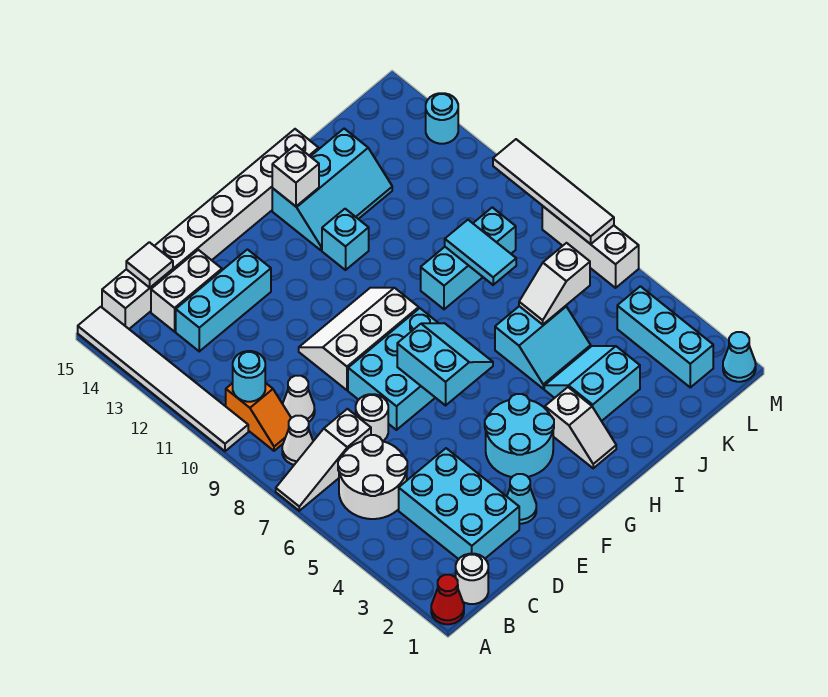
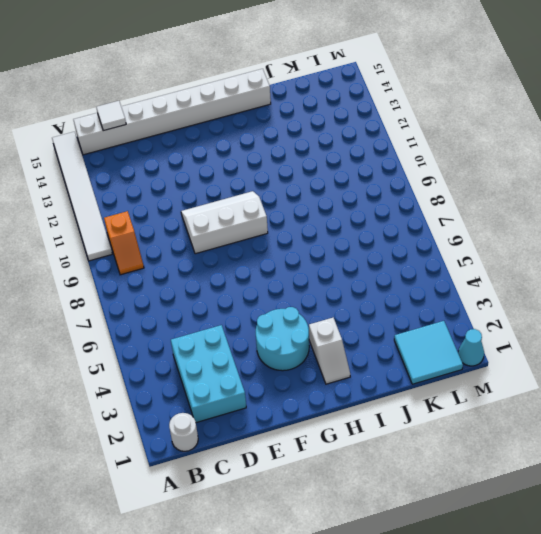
cyan tile K1:L2 level 1 -> cyan brick L2:L4 level 1
none -> red cone A1 level 1
none -> white slope A7:C7 level 1 top C
none -> white round brick B5:C6 level 1
none -> white cone B8 level 1

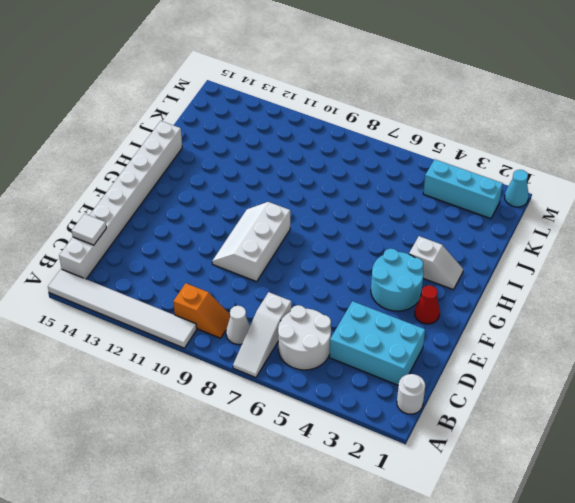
red cone F2 level 1 -> red cone A1 level 1
none -> white cone C9 level 1
none -> cyan brick C13:E13 level 1
none -> white brick C14:D14 level 1
none -> white round brick D7 level 1

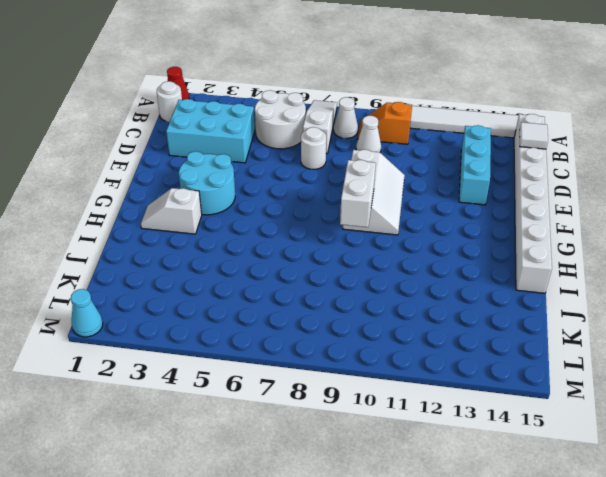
white brick G9:H9 level 2 -> white brick C14:D14 level 1
none -> cyan cone E2 level 1
none -> cyan brick E7:G8 level 1
none -> cyan brick H12 level 1
none -> cyan slope H13:J14 level 1 top 14

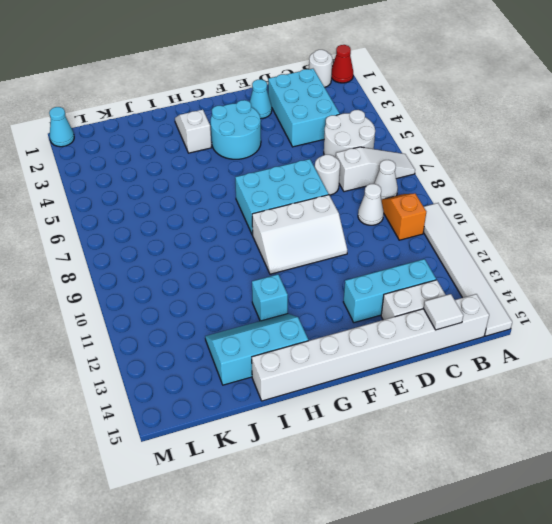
none -> cyan slope I3:J4 level 1 top 3
none -> cyan slope I5:J6 level 1 top 6
none -> cyan brick I9:K9 level 1
none -> cyan brick L2:L4 level 1

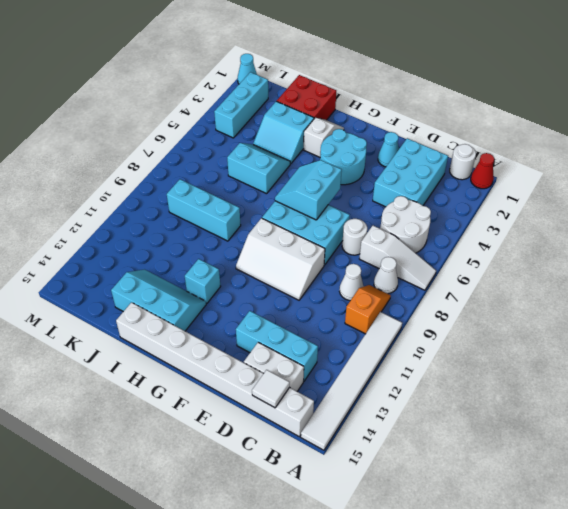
red brick I1:J2 level 1 -> none
none -> white brick M6:M8 level 1
none -> cyan round brick M13 level 1
none -> cyan round brick B10 level 2
none -> white brick H14 level 2

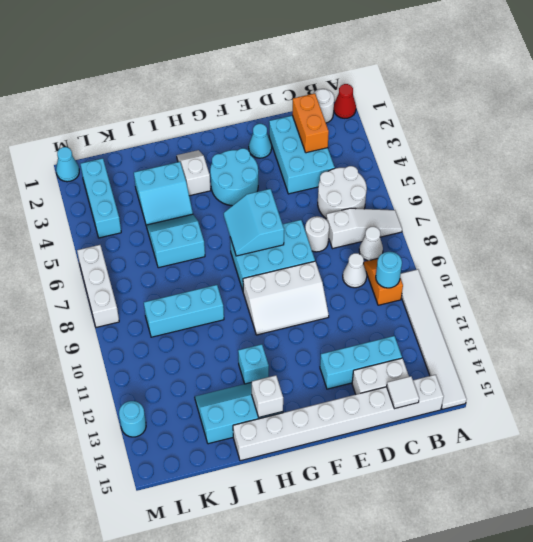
orange brick C2:C3 level 2 -> none
none -> white slope J6:K6 level 2 top K
none -> cyan tile J8:J9 level 2
none -> white tile M7:M10 level 2

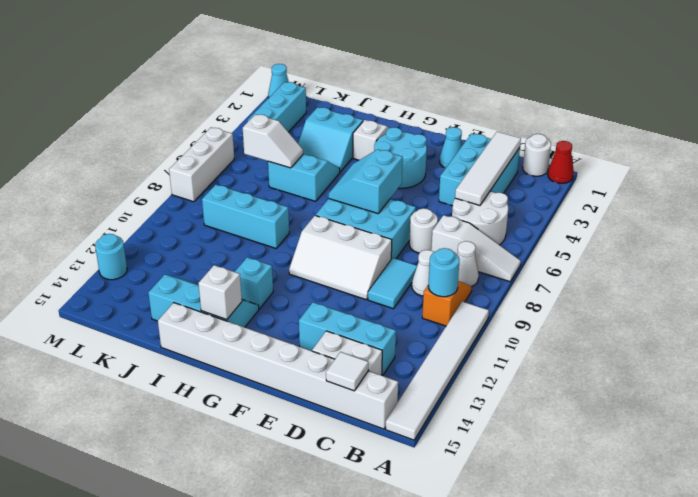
white tile C2:C5 level 2 -> white tile M7:M10 level 2
cyan tile D9:D10 level 1 -> cyan tile J8:J9 level 2

